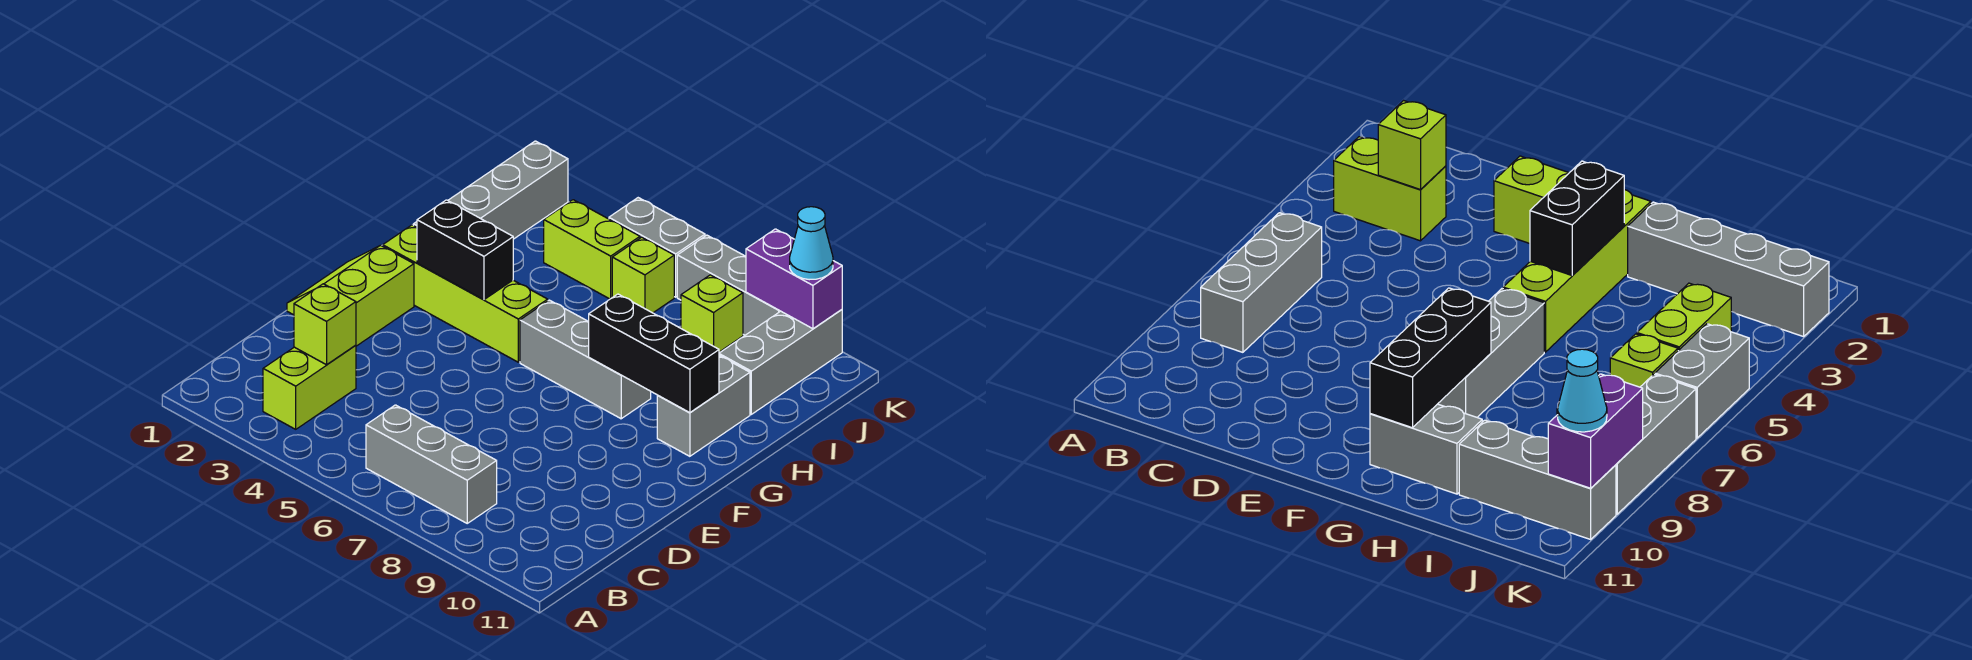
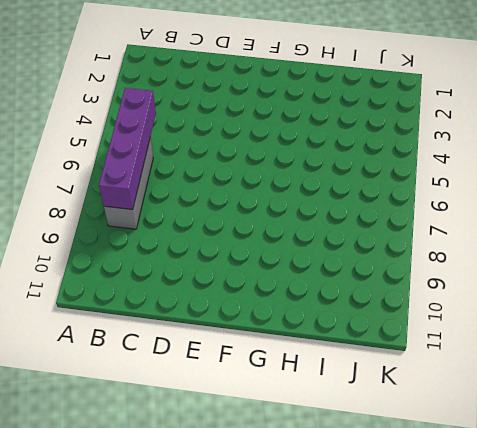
purple brick B5:B8 level 2 -> none
none -> lime brick B3:C3 level 1
none -> lime slope E1:F2 level 1 top 2
none -> lime brick G2:G5 level 1

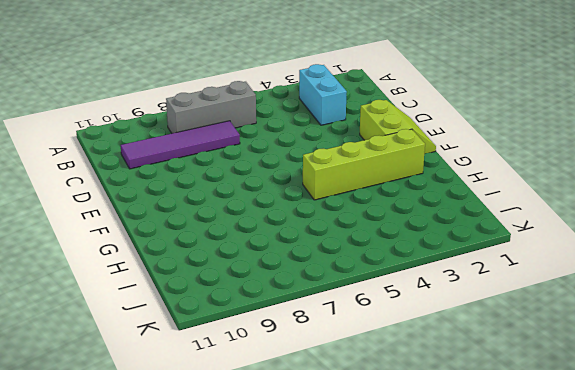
cyan brick B3:C3 level 1 -> lime brick B3:C3 level 1
purple tile C7:C10 level 1 -> none
none -> grey brick G6:G8 level 1
none -> grey brick G10:H10 level 1
none -> grey brick H2:K2 level 1

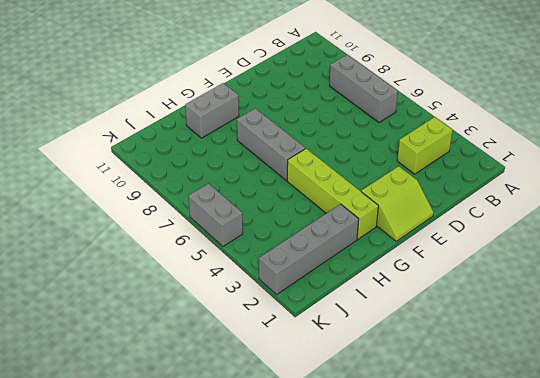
none -> grey brick I10:K10 level 1
none -> lime brick J4:J5 level 1
none -> lime brick J6 level 1

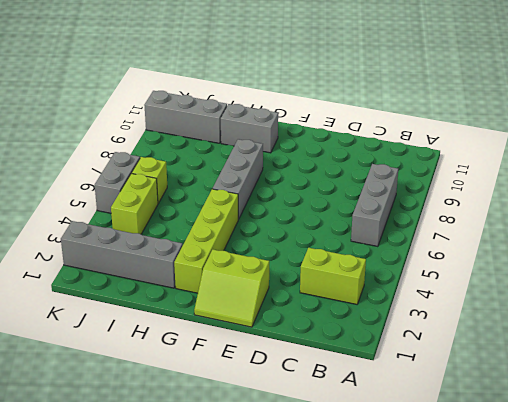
none -> lime brick J8 level 1
none -> grey brick K7:K9 level 1
none -> lime brick C3 level 2

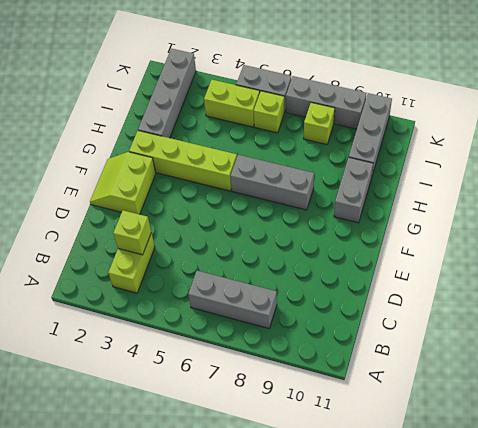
none -> black brick G3:G4 level 2
none -> black brick G8:G10 level 2
none -> purple brick K9:K10 level 2

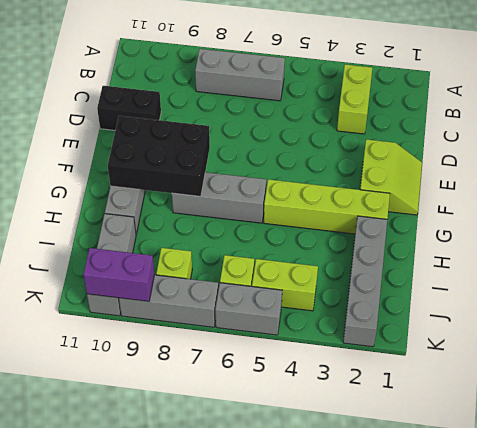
black brick D10:D11 level 1 -> black brick G3:G4 level 2
black brick F8:G10 level 2 -> black brick G8:G10 level 2
none -> lime brick C3 level 2
none -> cyan cone K10 level 3

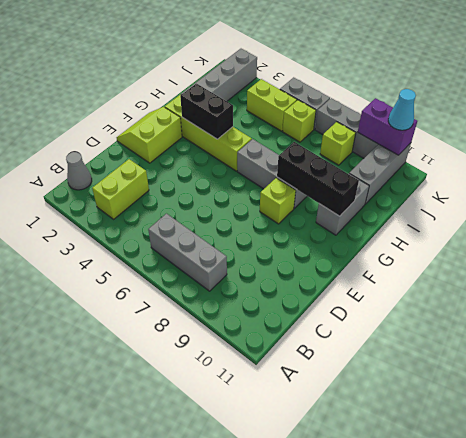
grey cone B1 level 1 -> none
lime brick F8 level 1 -> lime brick C3 level 2

